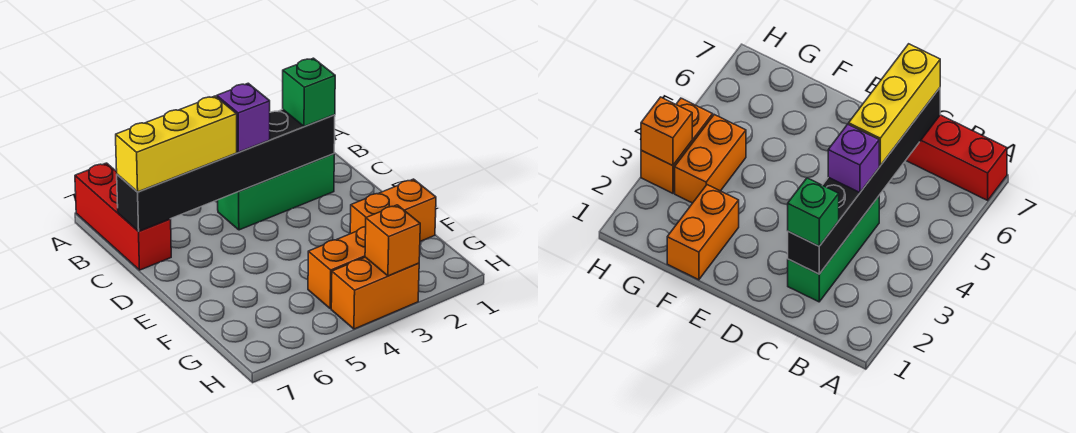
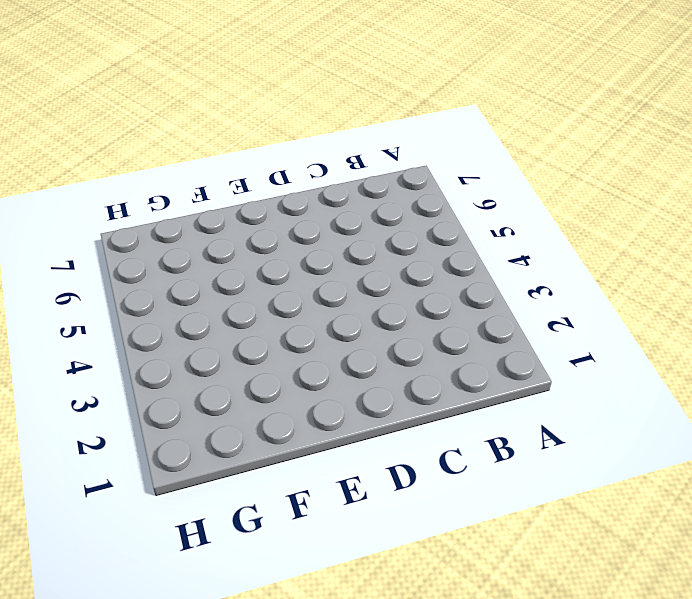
none -> red brick A7:C7 level 1
none -> green brick C2:C4 level 1

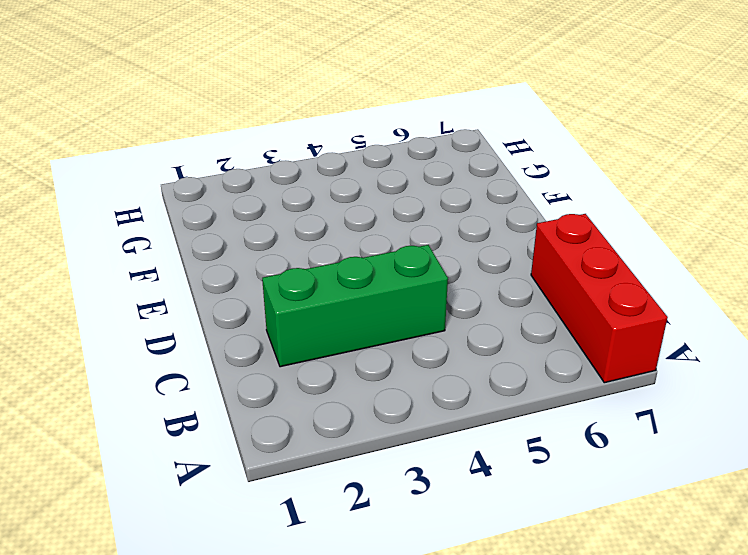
none -> orange brick F1:F2 level 1
none -> orange brick G3:G4 level 1

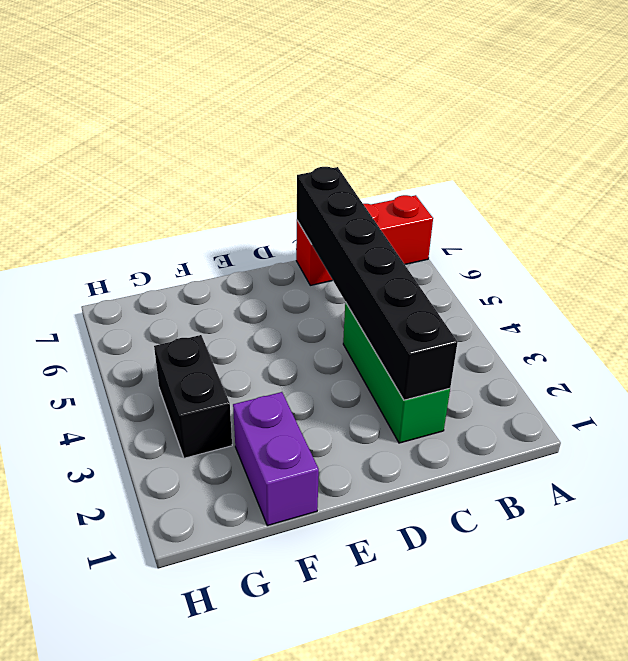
purple brick F1:F2 level 1 -> orange brick F1:F2 level 1
black brick G3:G4 level 1 -> orange brick G3:G4 level 1
none -> orange brick H3:H4 level 1
none -> orange brick H3 level 2

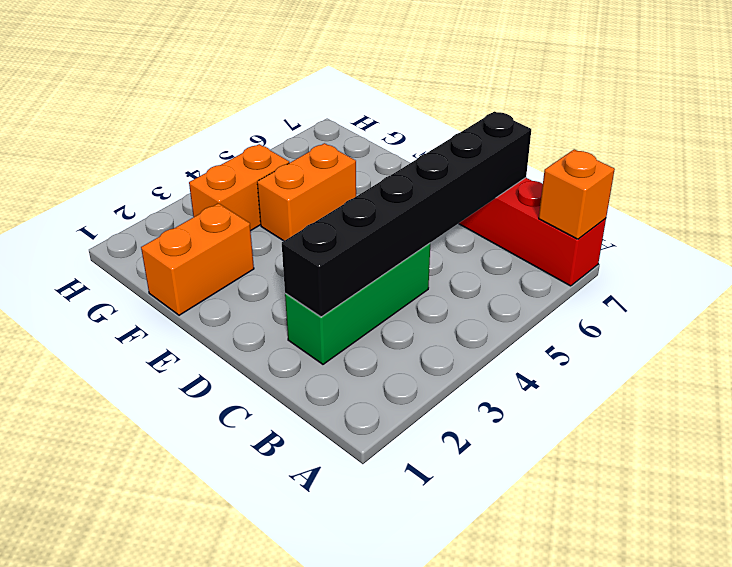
orange brick A7 level 2 -> orange brick H3 level 2
orange brick F4:F5 level 1 -> orange brick H3:H4 level 1
none -> green brick C2 level 3
none -> purple brick C4 level 3

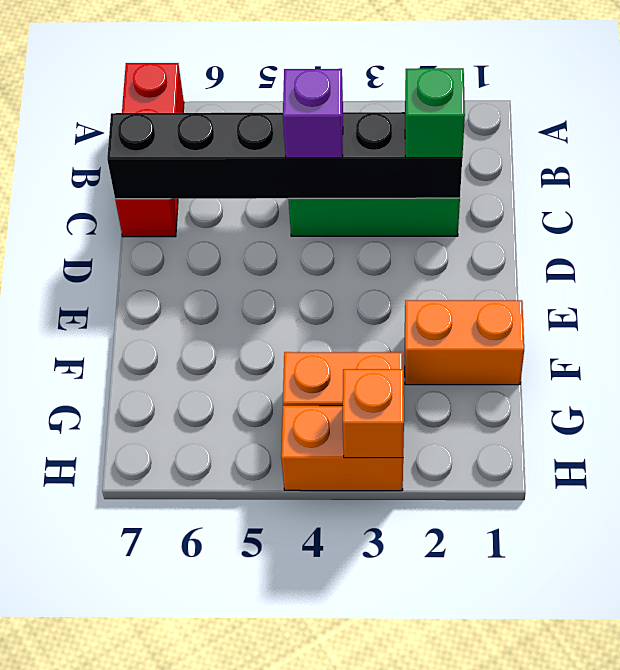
none -> yellow brick C5:C7 level 3

